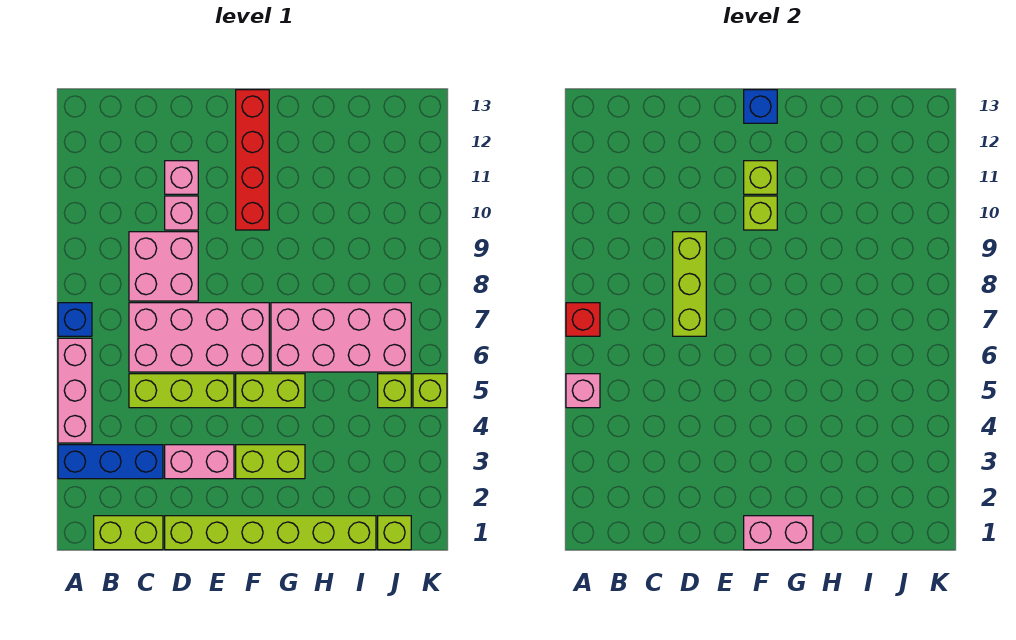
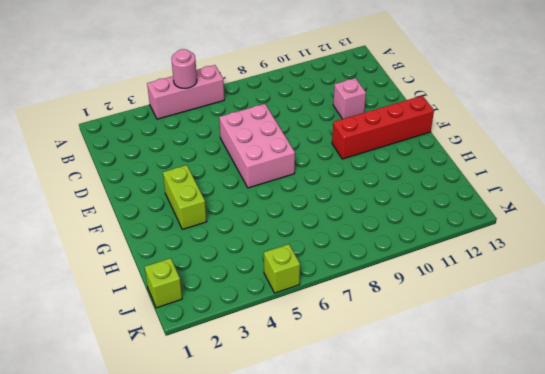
pink round brick A5 level 2 -> pink brick A5 level 2
pink brick D6:F7 level 1 -> pink brick C6:F7 level 1
none -> blue brick A3:C3 level 1
none -> blue brick A7 level 1
none -> lime brick B1:C1 level 1

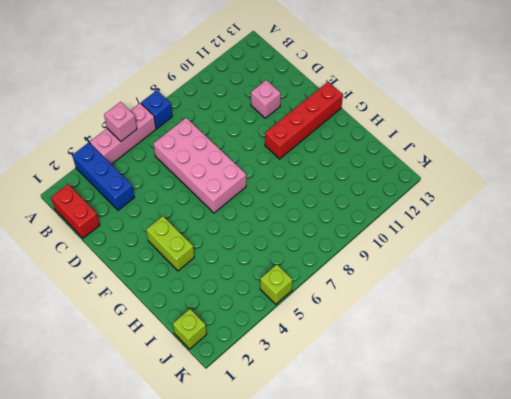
red brick B1:C1 level 1 -> lime brick B1:C1 level 1
none -> lime brick C5:E5 level 1
none -> pink brick C8:D9 level 1
none -> lime brick D1:I1 level 1

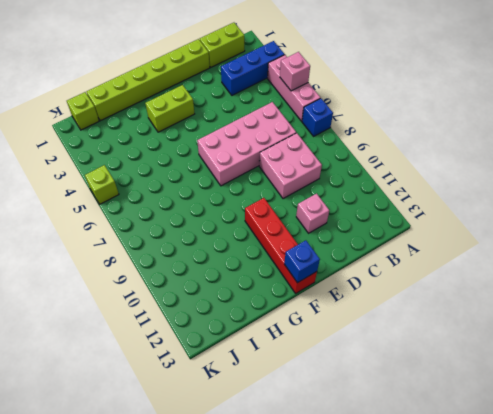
none -> lime brick C5:E5 level 1
none -> pink brick D3:E3 level 1
none -> pink brick D10 level 1

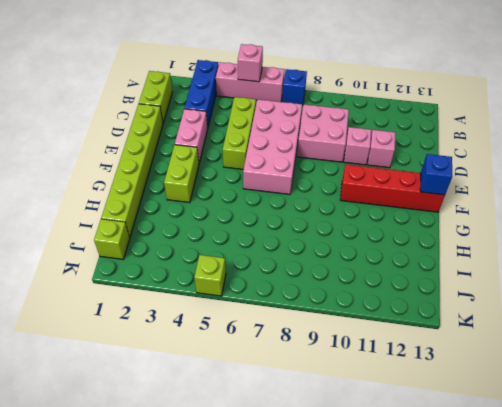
none -> lime brick F5:G5 level 1
none -> pink brick G6:J7 level 1
none -> lime brick J5 level 1

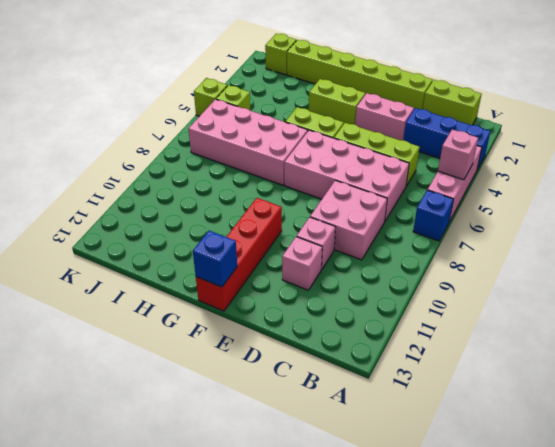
none -> red brick A7 level 2
none -> lime brick D7:D9 level 2
none -> pink brick F1:G1 level 2

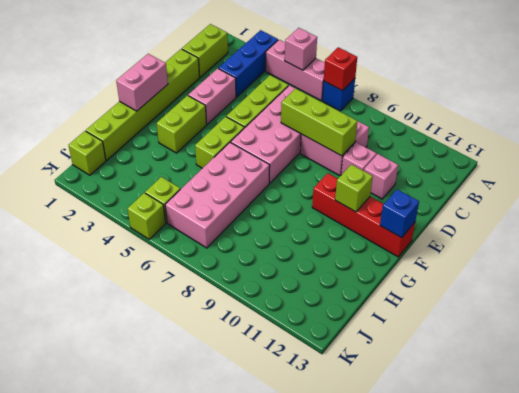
none -> lime brick F10 level 2

